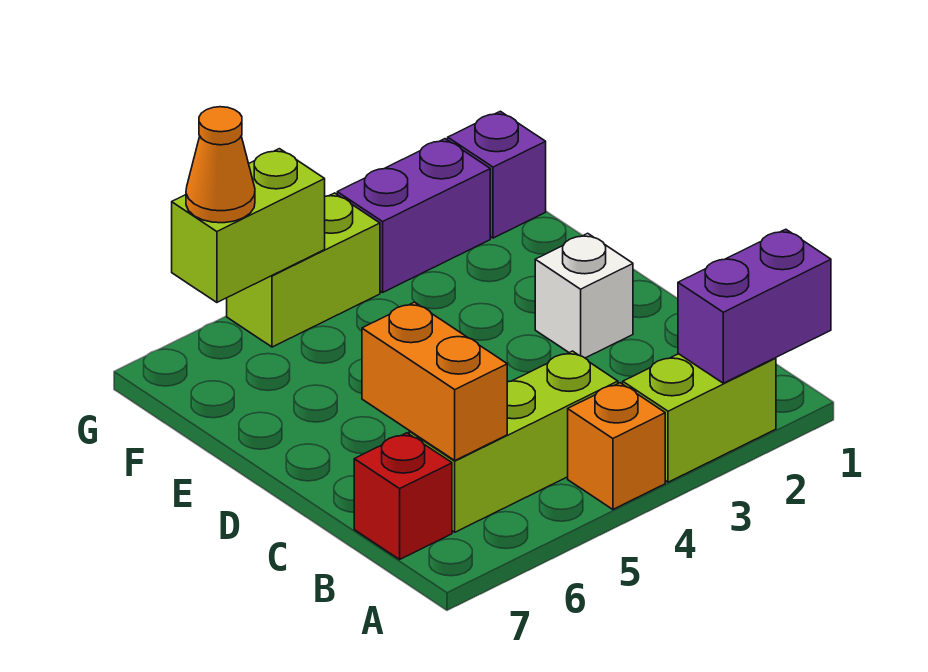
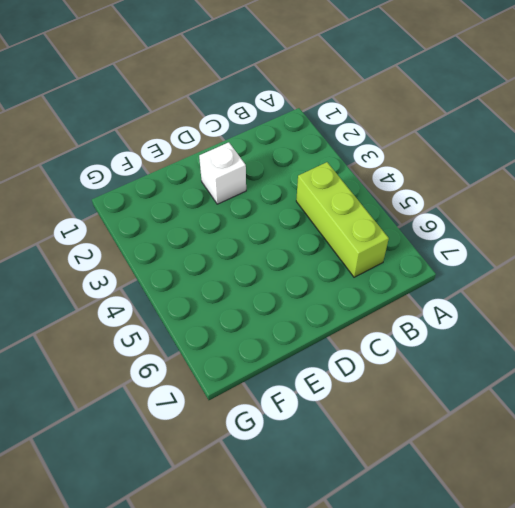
none -> lime brick A2:A3 level 1
none -> orange brick A4 level 1
none -> red brick B7 level 1

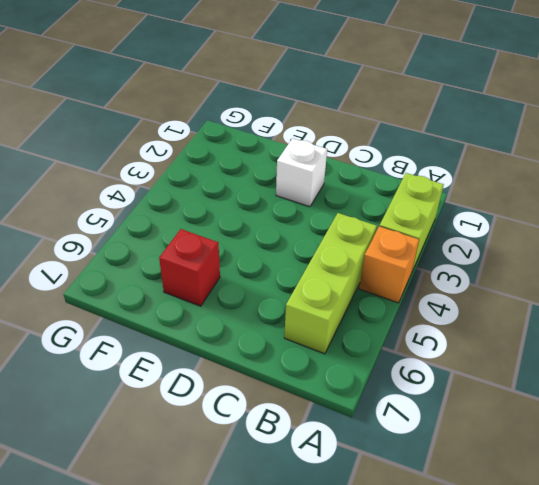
red brick E6 level 1 -> red brick B7 level 1
none -> purple brick G1 level 1
none -> purple brick G2:G3 level 1
none -> lime brick G4:G5 level 1

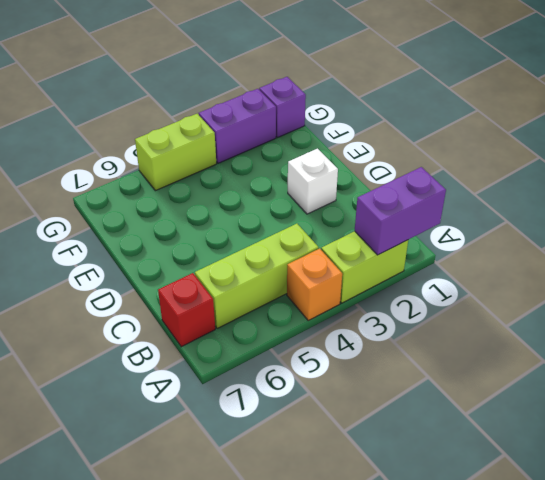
none -> orange brick B6:C6 level 2
none -> lime brick G5:G6 level 2
none -> orange cone G6 level 3

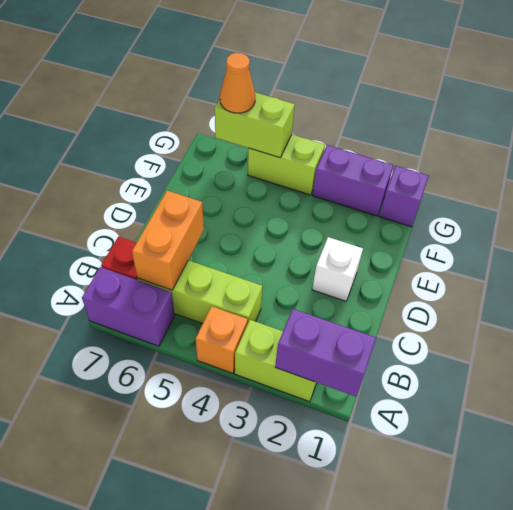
purple brick A6:A7 level 1 -> none

